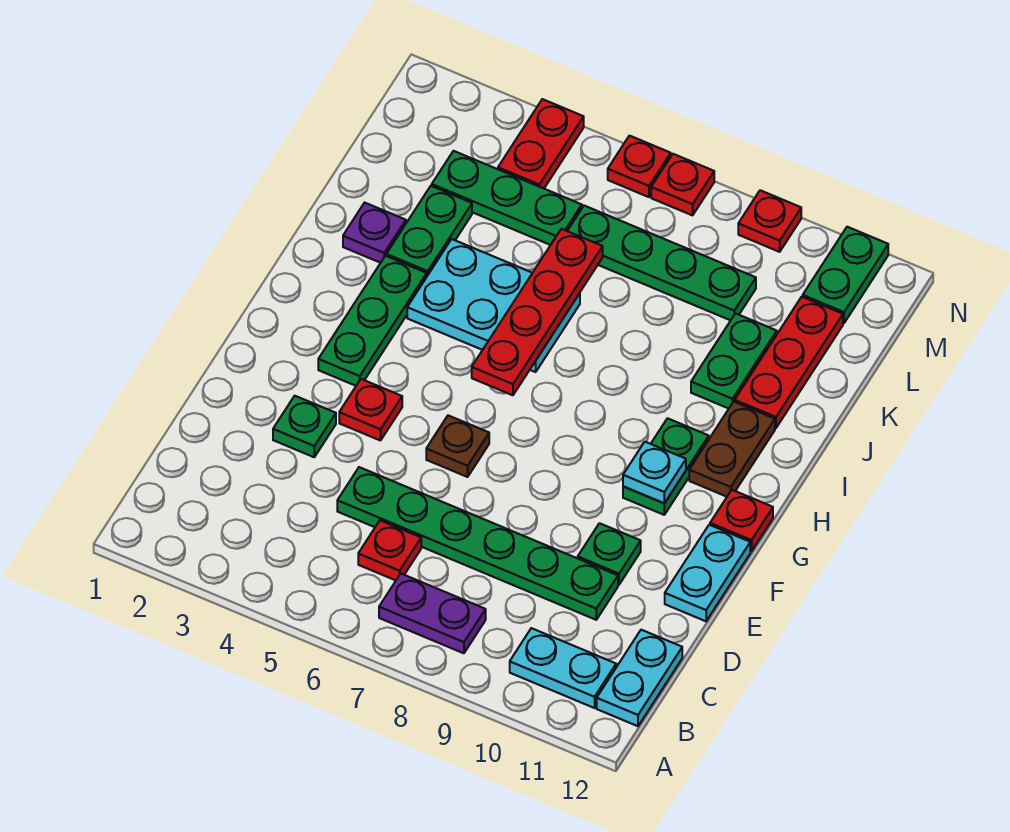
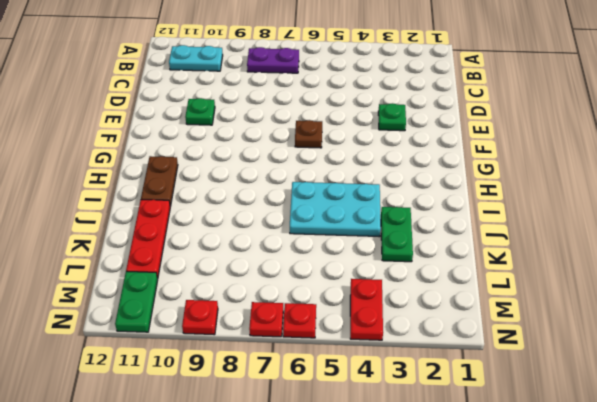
none -> cyan plate B12:C12 level 1
none -> red plate C6 level 1
none -> green plate D5:D10 level 1

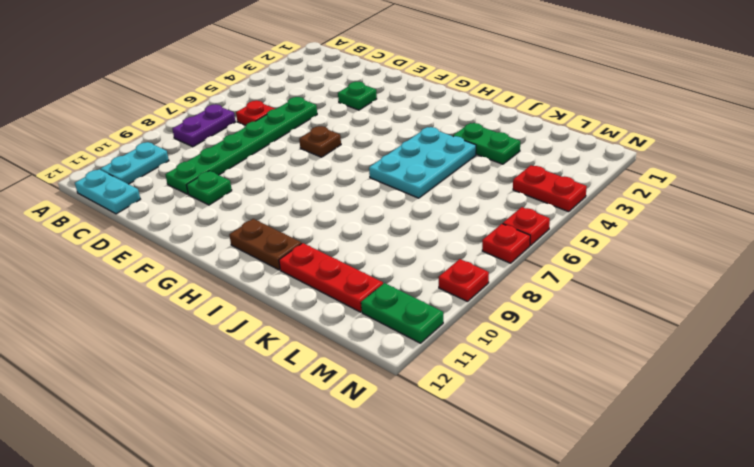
none -> cyan plate E12:F12 level 1
none -> red plate F4 level 1
none -> green plate G3:I3 level 1

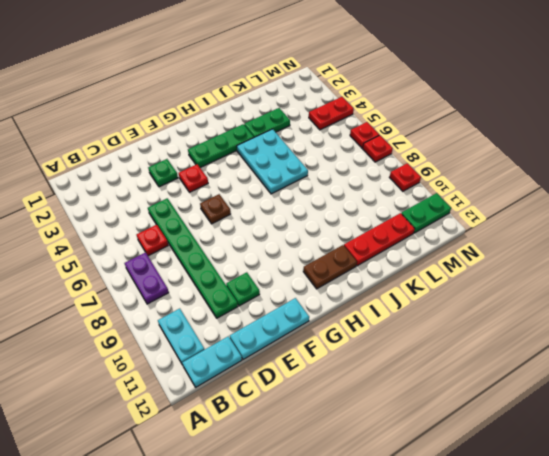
cyan plate D12:F12 level 1 -> cyan plate E12:F12 level 1
none -> green plate G10:H10 level 1
none -> red plate G12 level 1
none -> purple plate J2 level 1

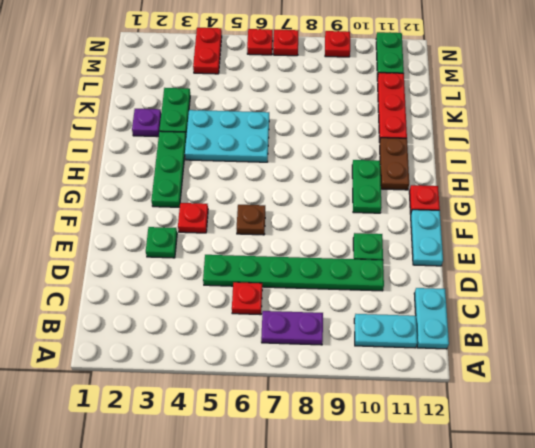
none -> green plate J10:K10 level 1
none -> green plate L3:L5 level 1
none -> green plate L6:L9 level 1

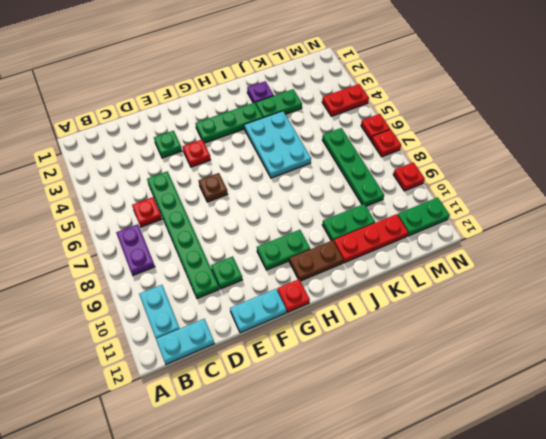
none -> green plate L3:L5 level 1
none -> cyan plate G10 level 2
none -> red plate H6:K6 level 2

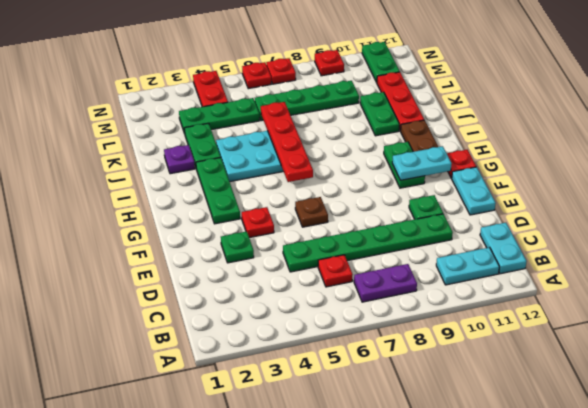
cyan plate G10:G11 level 2 -> cyan plate G10 level 2

